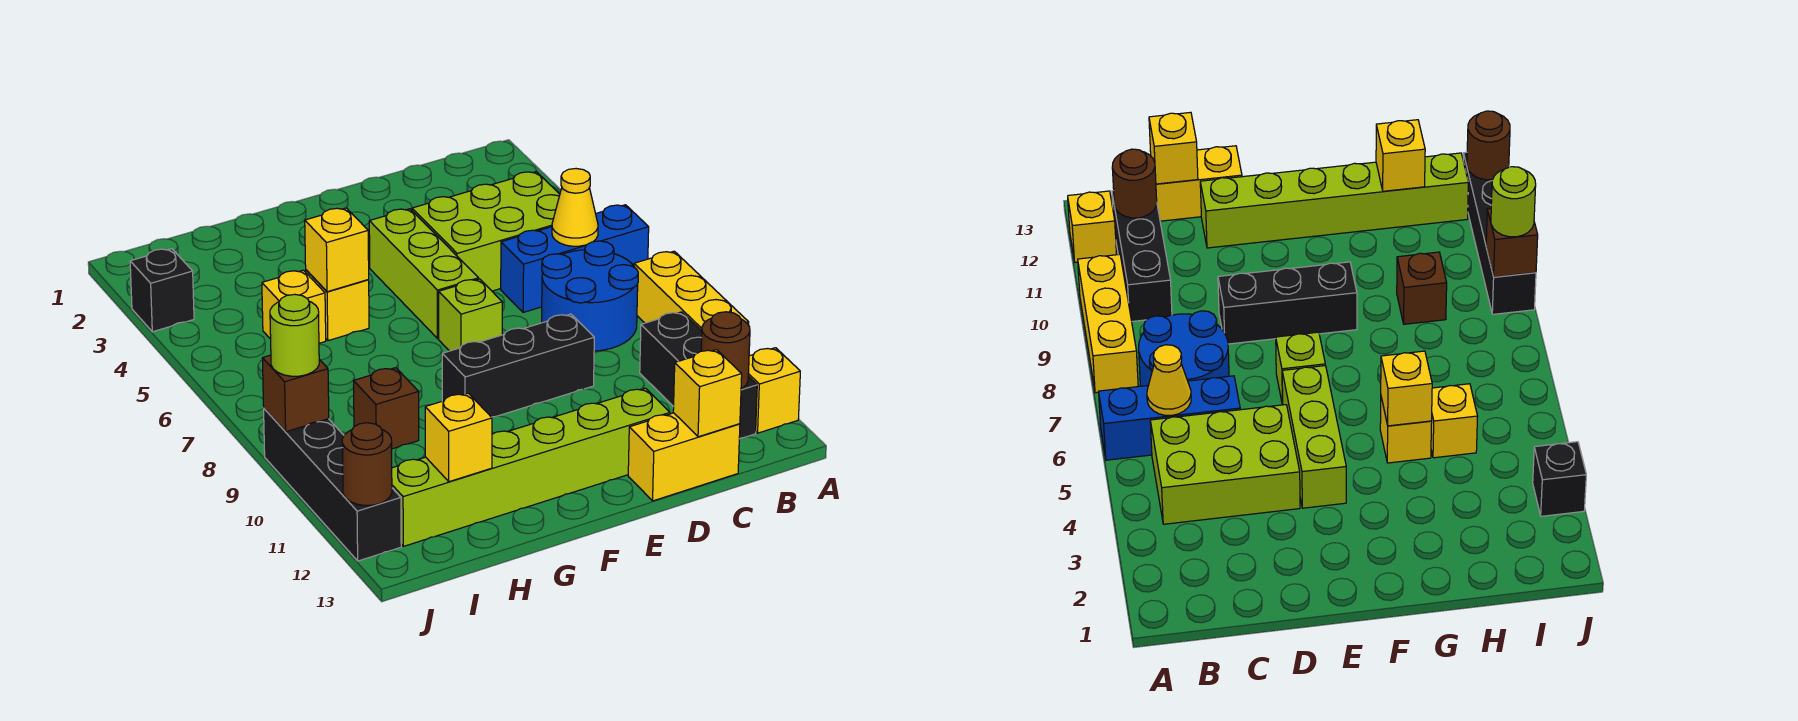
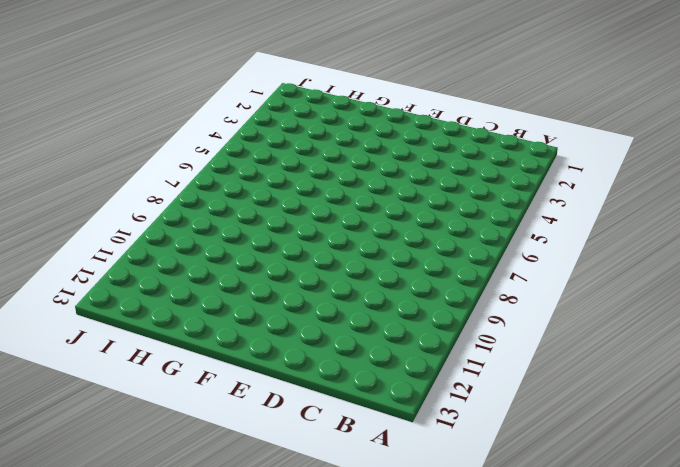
none -> blue brick A6:C6 level 1
none -> yellow brick A8:A10 level 1
none -> yellow brick A12 level 1

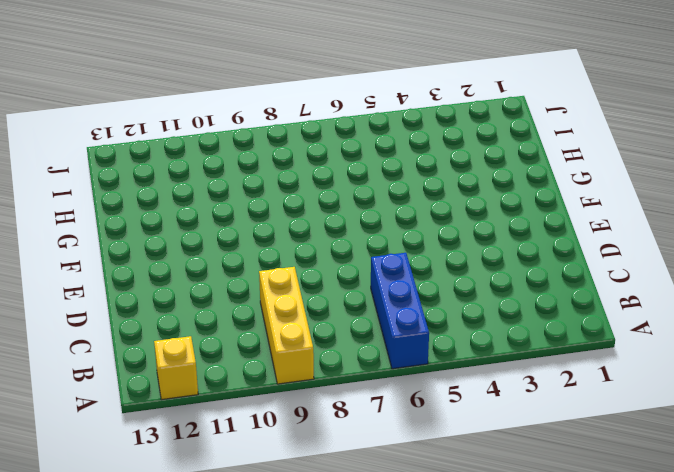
yellow brick A9:C9 level 1 -> yellow brick A8:A10 level 1
none -> lime brick B4:D5 level 1
none -> blue round brick B7:C8 level 1
none -> black brick B10:B12 level 1

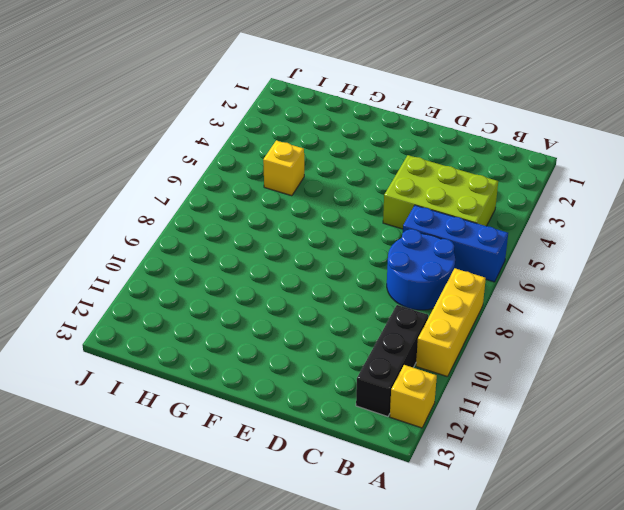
none -> yellow brick C13:D13 level 1
none -> black brick D9:F9 level 1
none -> lime brick D12:I12 level 1

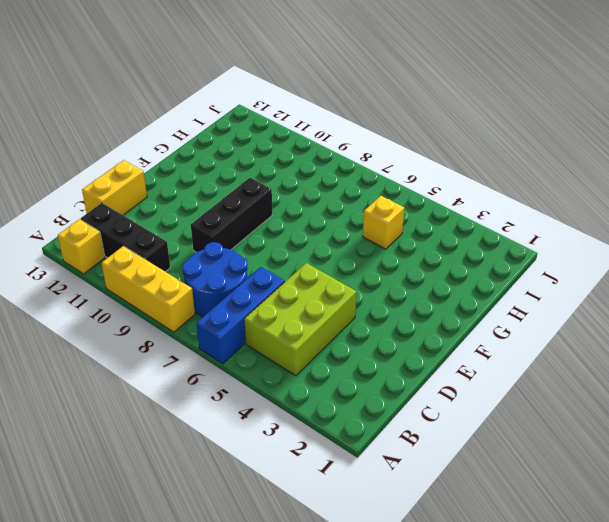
none -> lime brick D12:I12 level 1
none -> lime brick E4:E6 level 1
none -> lime brick E7 level 1

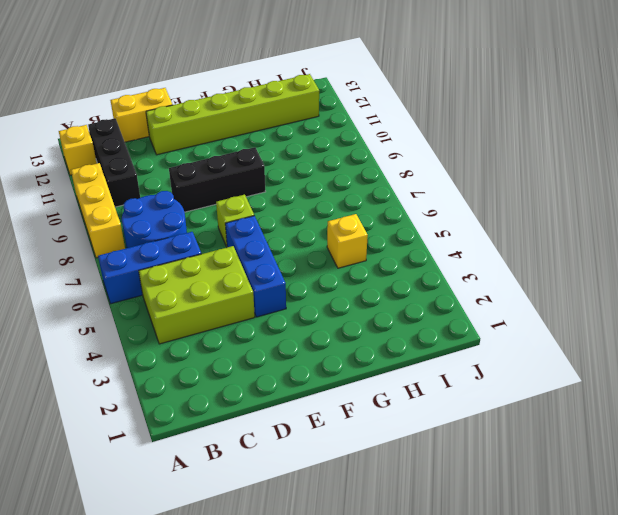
blue brick E4:E6 level 1 -> lime brick E4:E6 level 1
none -> yellow brick G5 level 1
none -> brown brick H9 level 1
none -> black brick J3 level 1

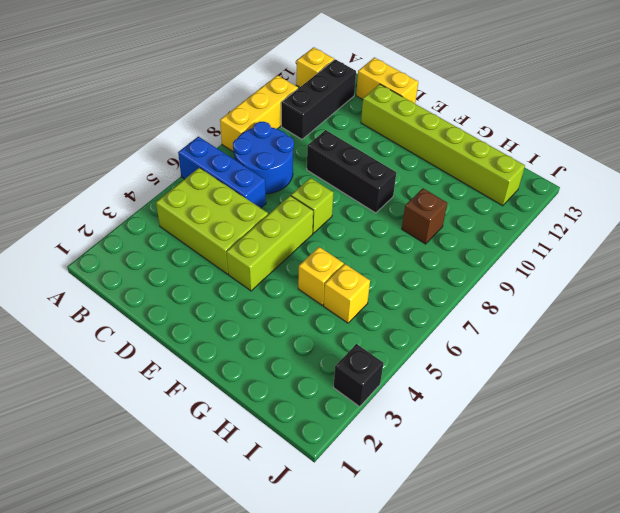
none -> black brick J9:J12 level 1
none -> yellow cone B6 level 2
none -> brown round brick B12 level 2

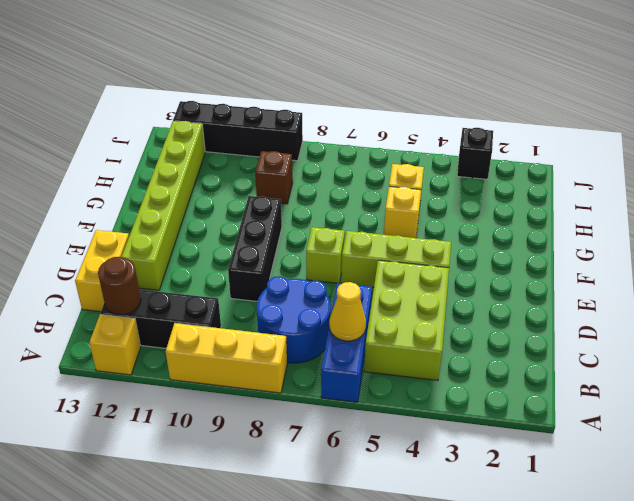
none -> yellow brick C13 level 2
none -> yellow brick G5 level 2
none -> yellow brick H12 level 2

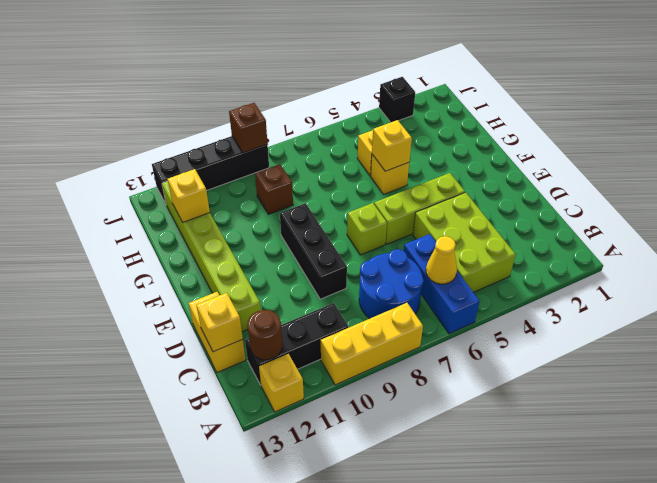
none -> brown round brick J12 level 2
none -> lime round brick J9 level 3

